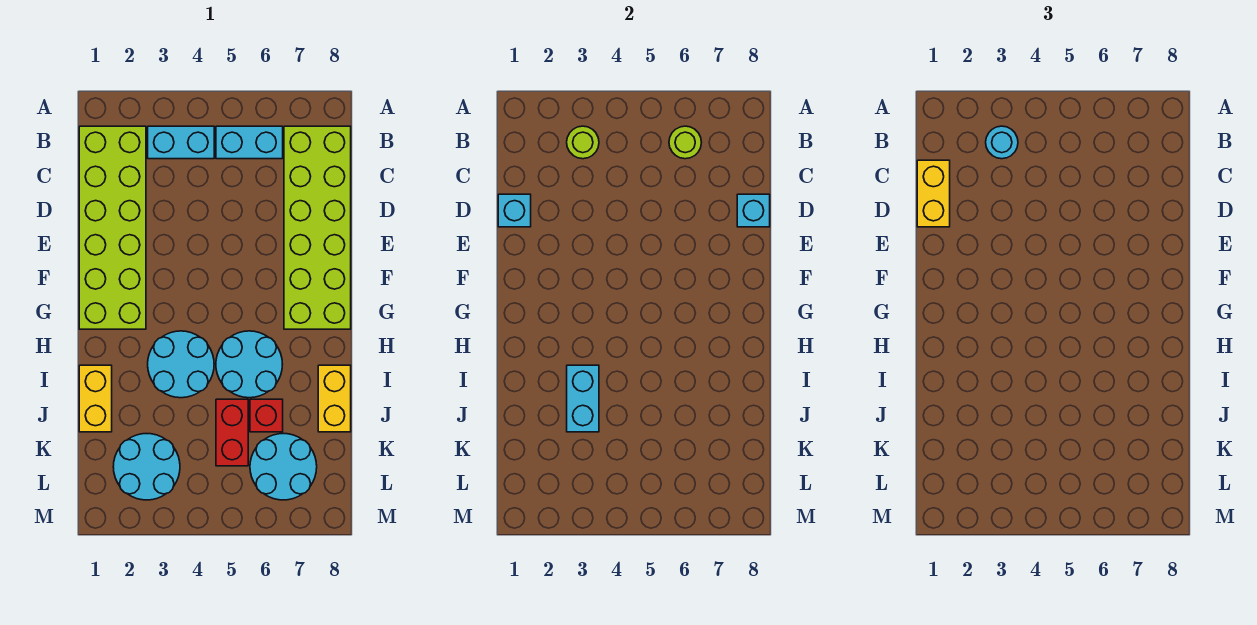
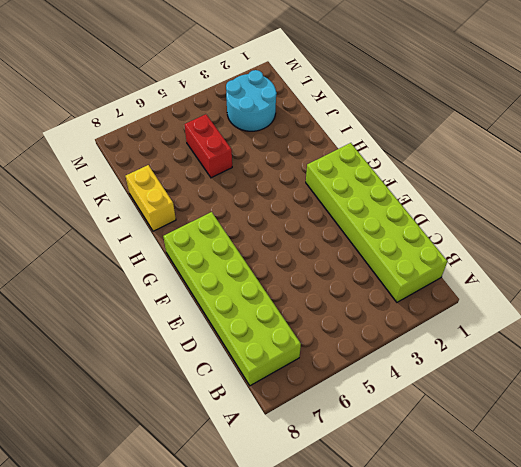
none -> cyan brick B3:B4 level 1
none -> cyan brick B5:B6 level 1
none -> cyan round brick H3:I4 level 1

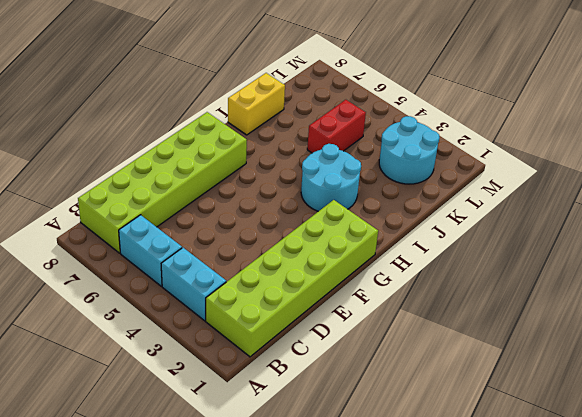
none -> cyan round brick H5:I6 level 1
none -> yellow brick I1:J1 level 1
none -> red brick J6 level 1

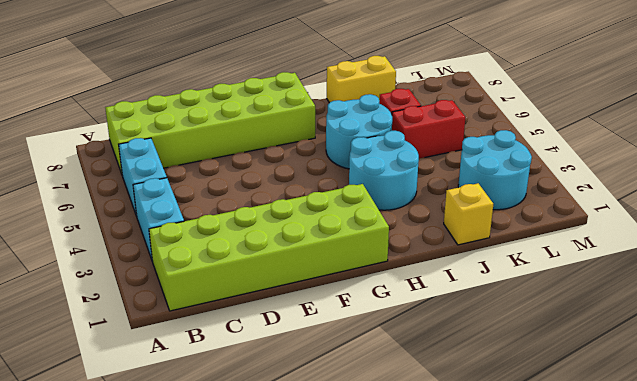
yellow brick J1 level 1 -> yellow brick I1:J1 level 1
none -> cyan round brick K6:L7 level 1
none -> lime round brick B3 level 2
none -> lime round brick B6 level 2

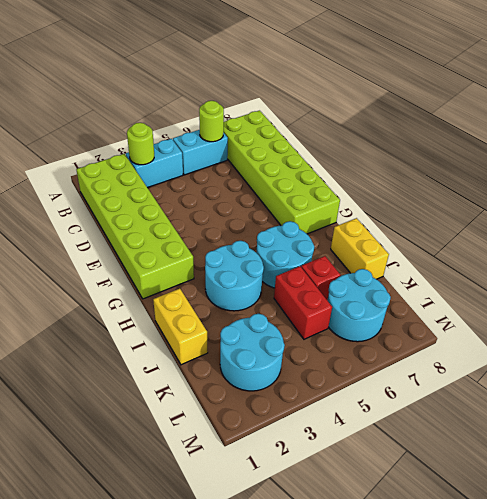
none -> cyan brick D1 level 2
none -> cyan brick D8 level 2
none -> cyan brick I3:J3 level 2

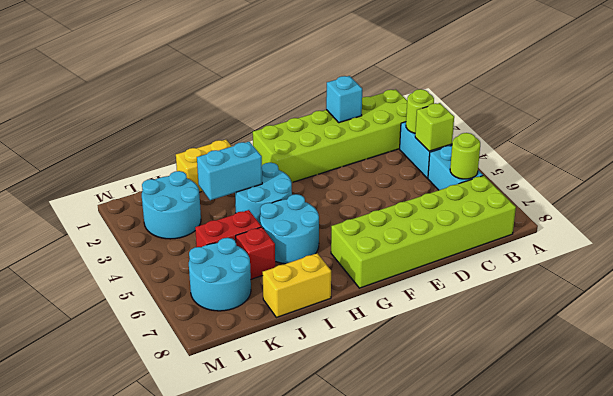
lime brick B4 level 2 -> none
none -> cyan brick D8 level 2
none -> cyan round brick B3 level 3
none -> yellow brick C1:D1 level 3

